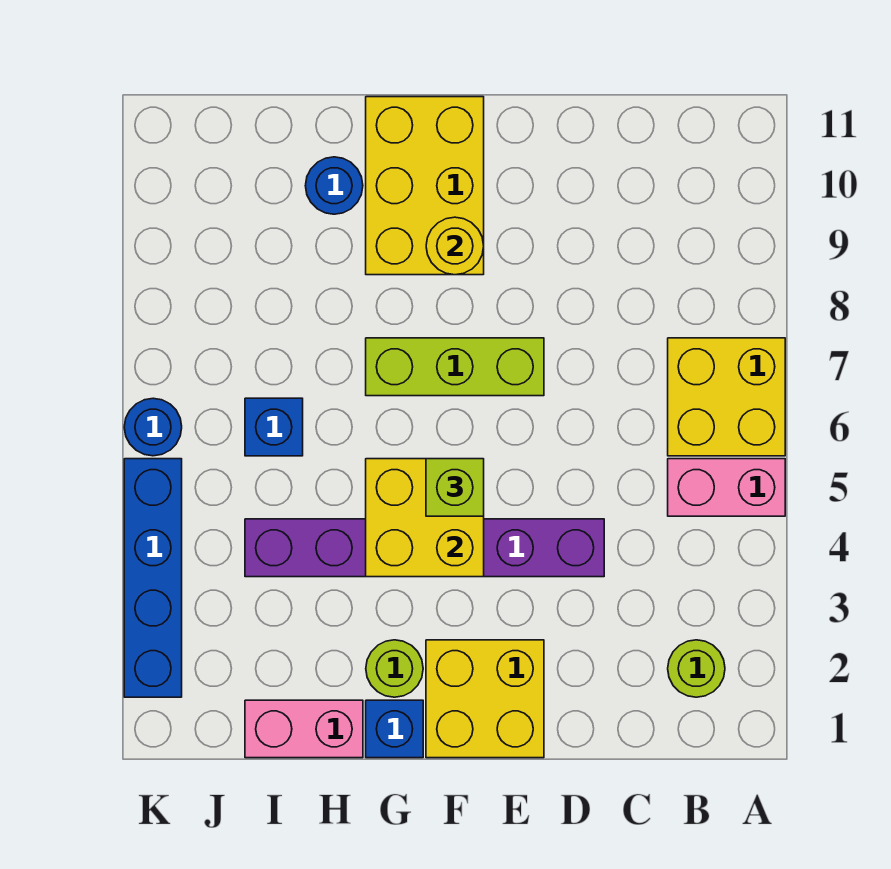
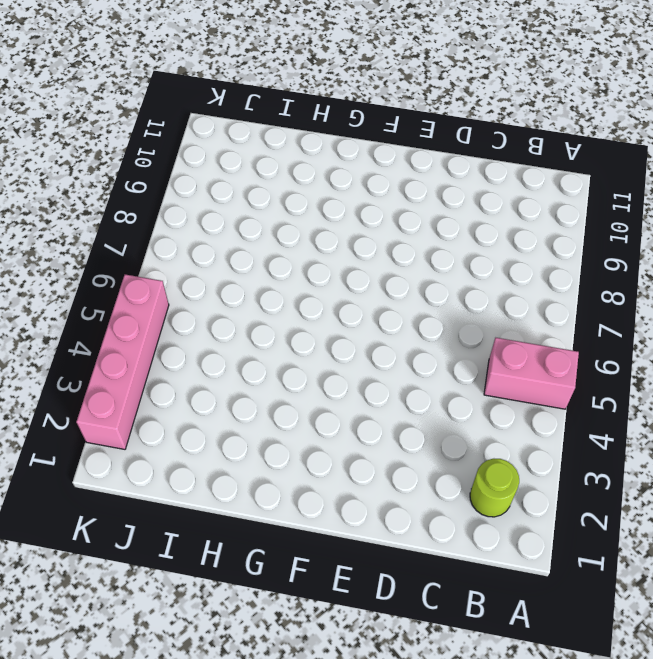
pink brick K2:K5 level 1 -> blue brick K2:K5 level 1
none -> yellow brick A6:B7 level 1
none -> purple brick D4:I4 level 1
none -> yellow brick E1:F2 level 1

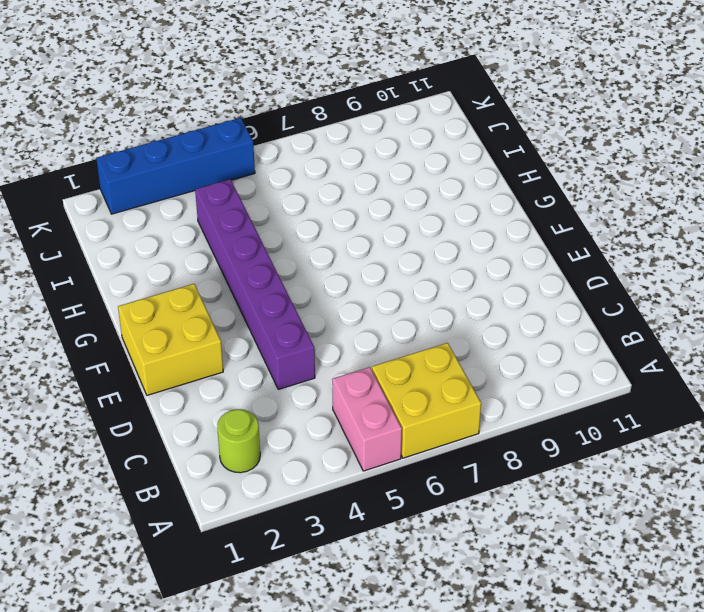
none -> lime brick E7:G7 level 1
none -> yellow brick F9:G11 level 1
none -> blue brick G1 level 1

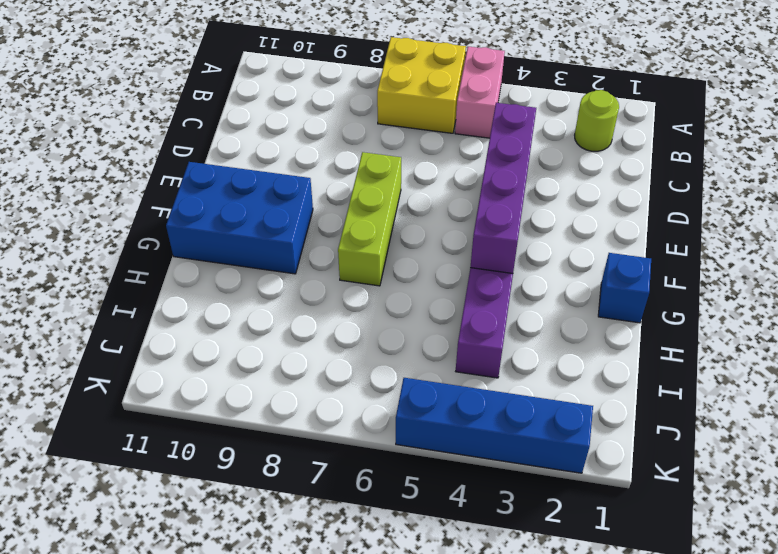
purple brick D4:G4 level 2 -> yellow brick F4:G5 level 2
blue brick F9:G11 level 1 -> yellow brick F9:G11 level 1
none -> yellow brick E1:F2 level 1
none -> lime round brick G2 level 1
none -> pink brick H1:I1 level 1

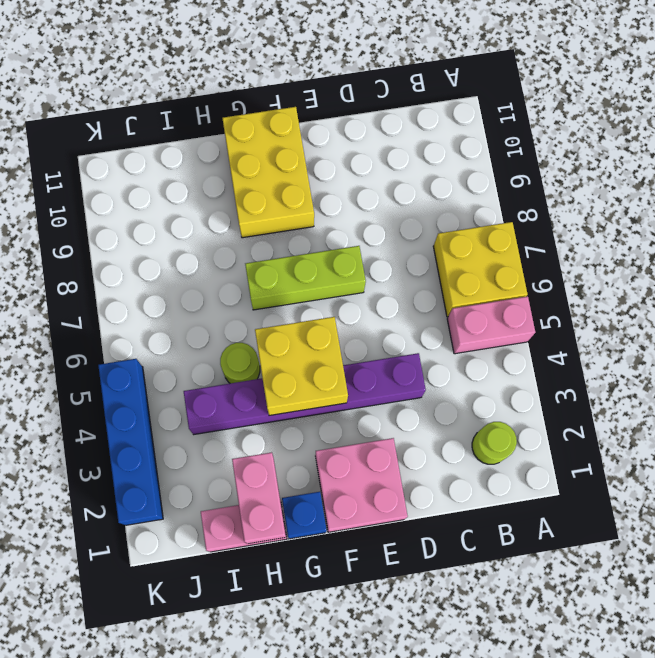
pink brick E1:F2 level 1 -> yellow brick E1:F2 level 1
pink brick H1:H2 level 2 -> none
lime round brick H5 level 1 -> lime round brick G2 level 1
none -> blue round brick H10 level 1
none -> blue brick I6 level 1
none -> blue round brick K6 level 1

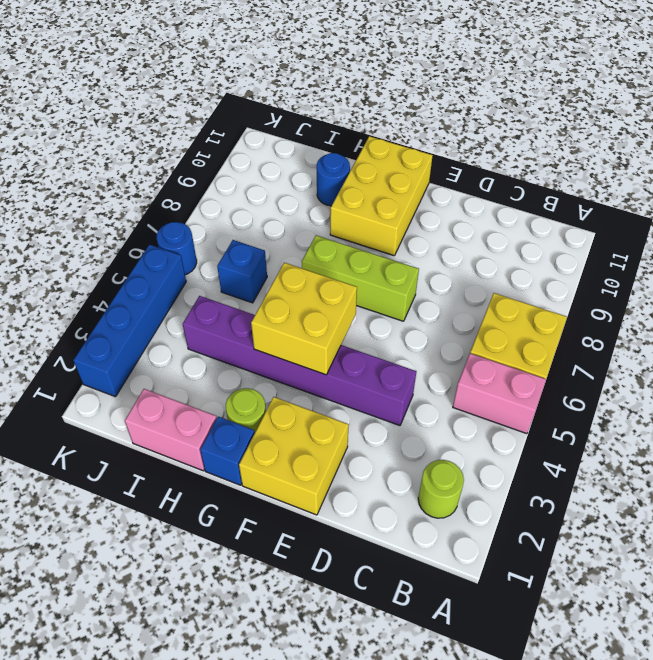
none -> yellow round brick F9 level 2
none -> lime brick F5 level 3

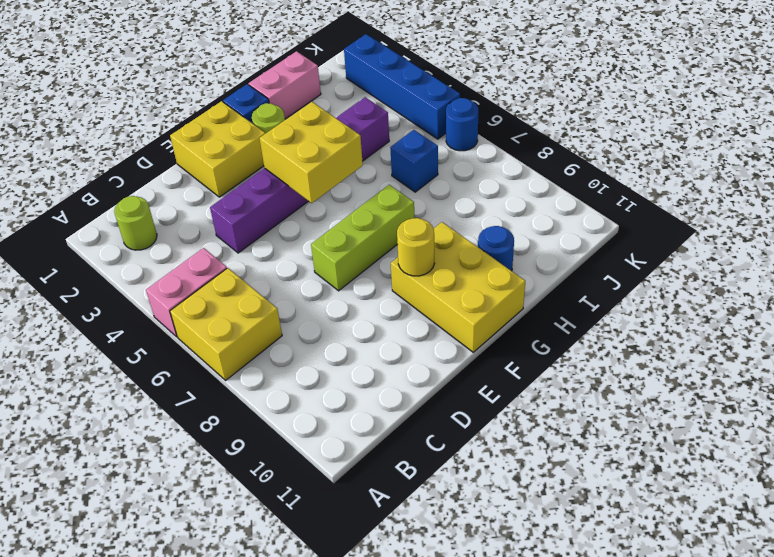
none -> lime brick F5 level 3

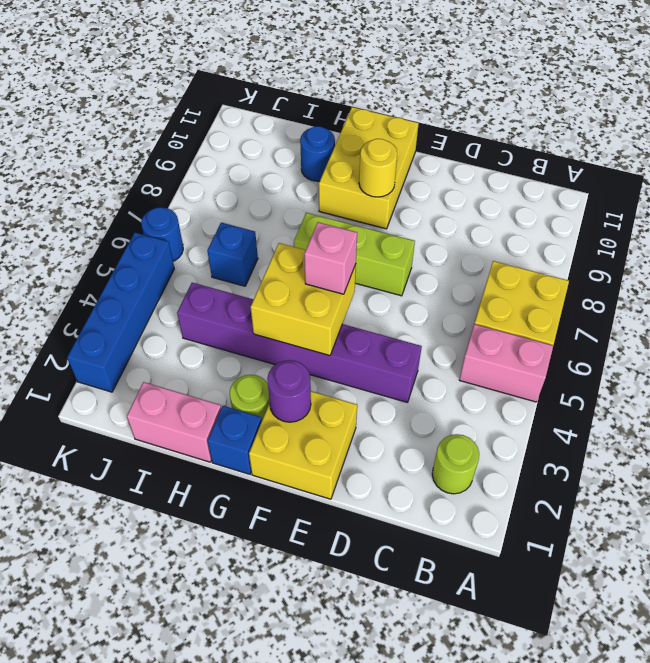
purple round brick F2 level 2 -> none
pink brick F5 level 3 -> lime brick F5 level 3

